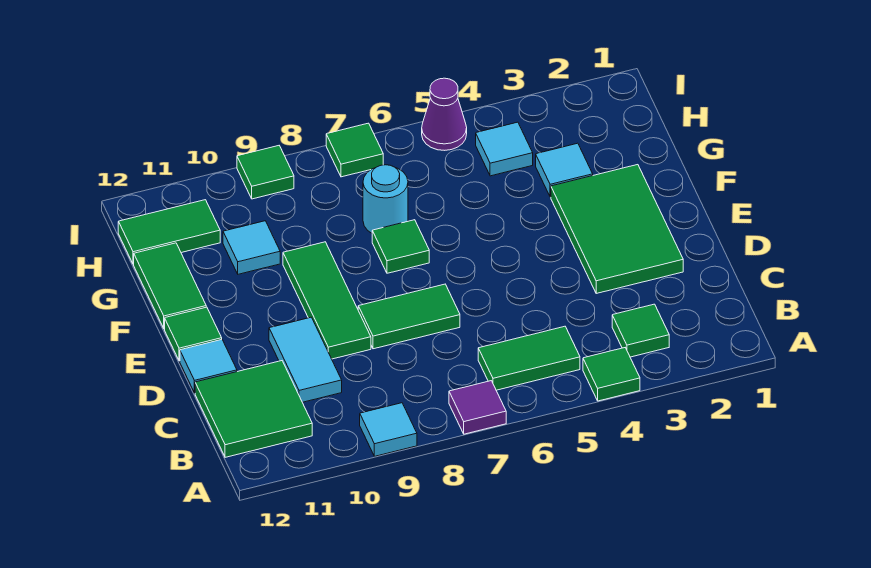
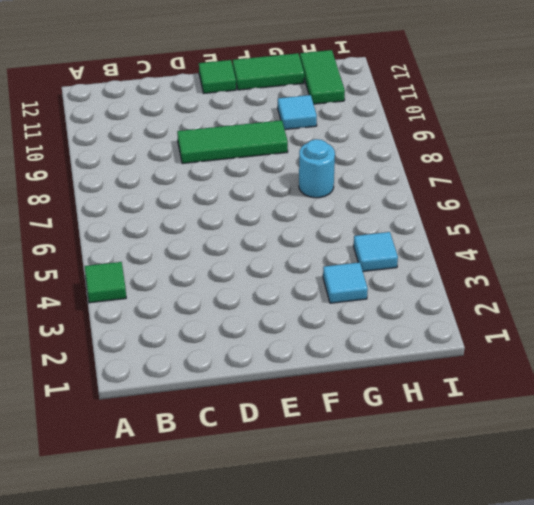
none -> purple tile A7 level 1
none -> cyan tile A9 level 1
none -> green tile B3 level 1

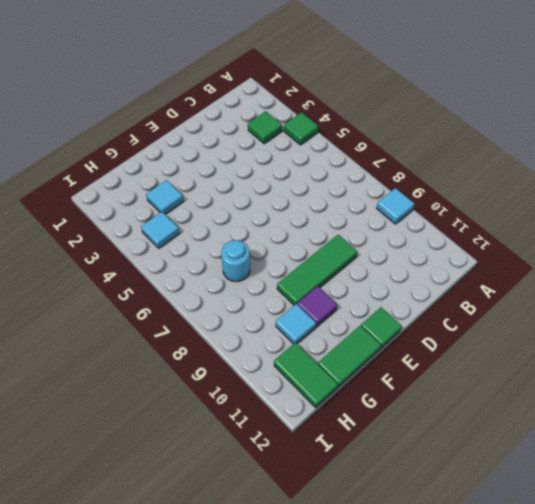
purple tile F10 level 1 -> purple tile A7 level 1
none -> green tile B5:B6 level 1
none -> green tile B11:C12 level 1
none -> cyan tile C10:D10 level 1

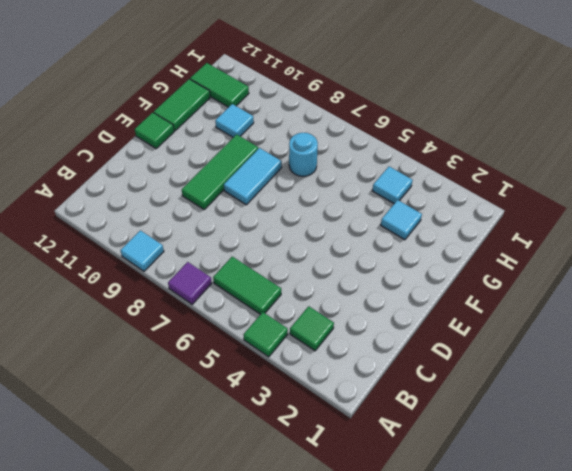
cyan tile E8:F8 level 1 -> cyan tile C10:D10 level 1
none -> green tile B11:C12 level 1
none -> green tile D2:F3 level 1
none -> green tile D7:D8 level 1

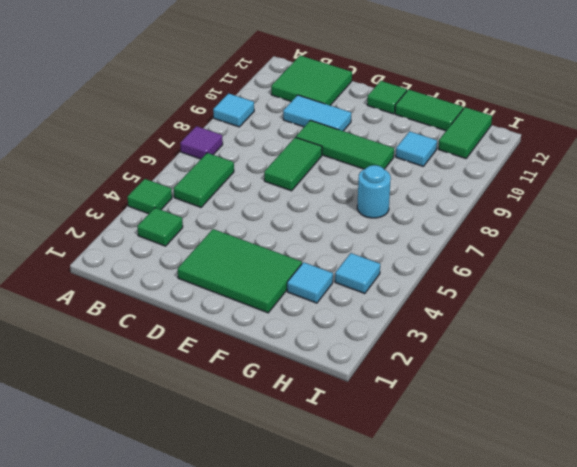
none -> cyan tile D12 level 1
none -> green tile F7 level 1
none -> purple cone I5 level 1

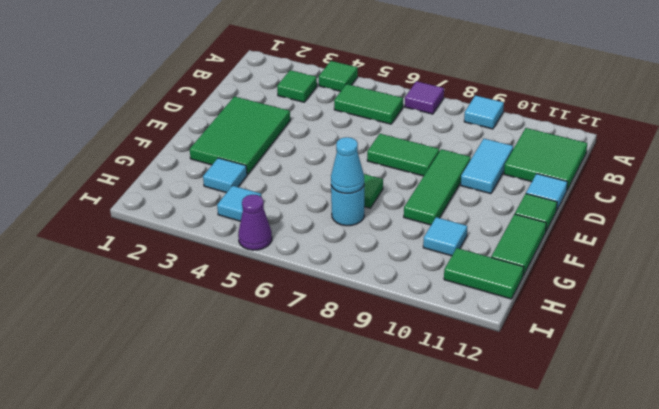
cyan cone G7 level 2 -> none
none -> green tile I7 level 1
none -> green tile I9 level 1

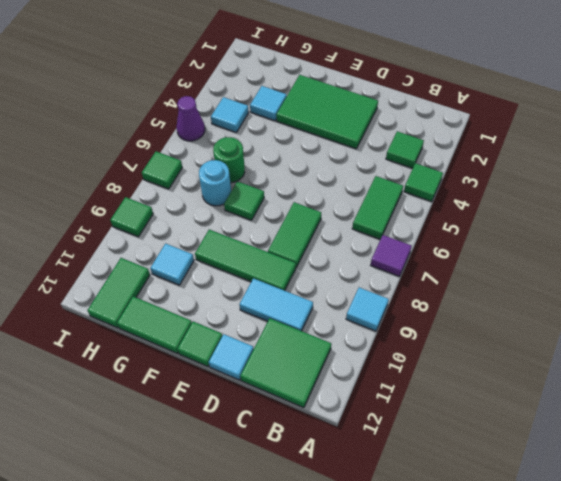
green round brick G6 level 1 -> none

